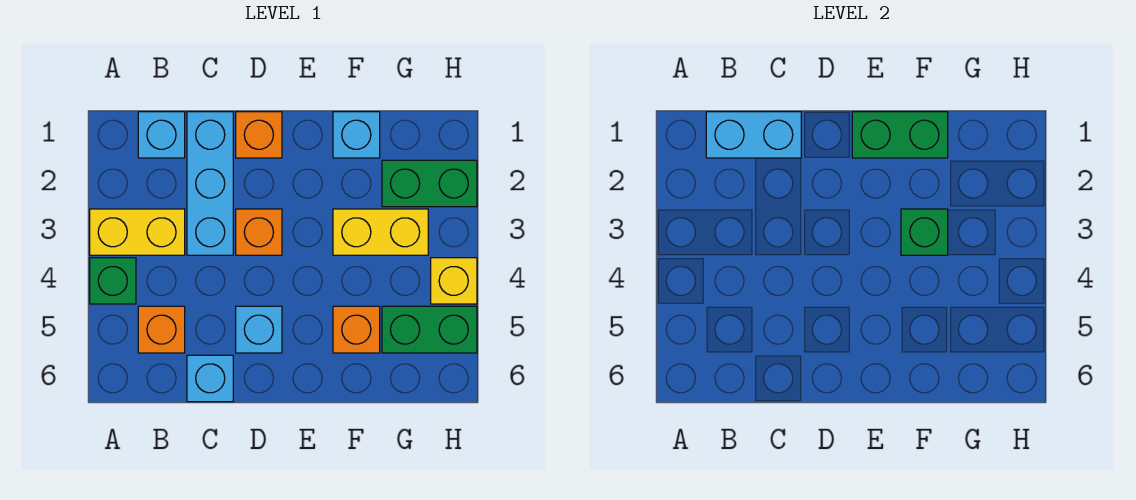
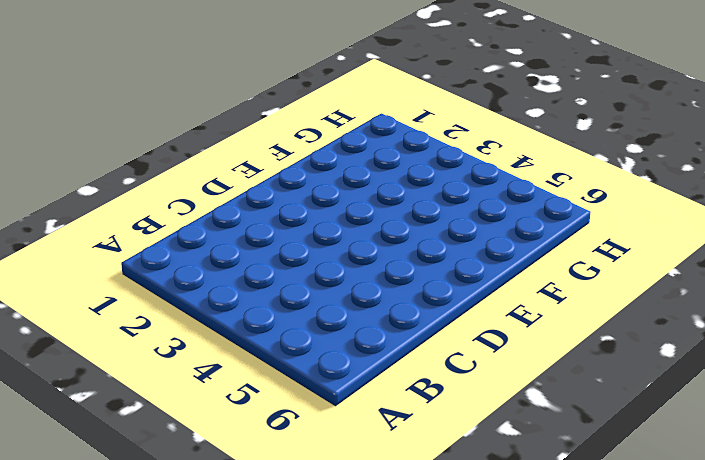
none -> yellow brick A3:B3 level 1
none -> green brick A4 level 1
none -> cyan brick B1 level 1

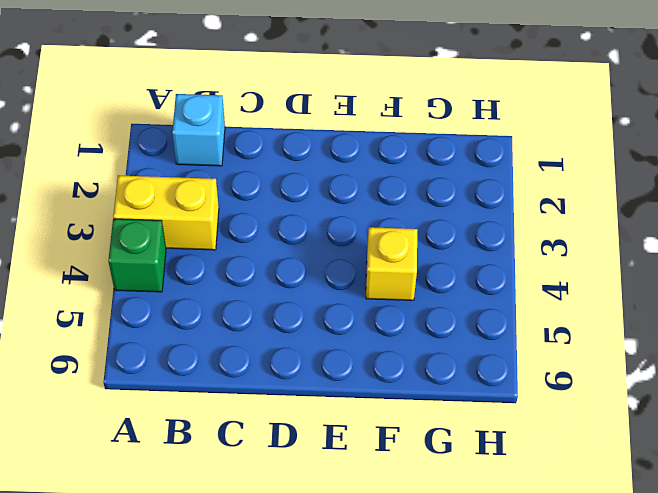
yellow brick F4 level 1 -> yellow brick H4 level 1
none -> orange brick B5 level 1
none -> cyan brick C1:C3 level 1
none -> cyan brick C6 level 1

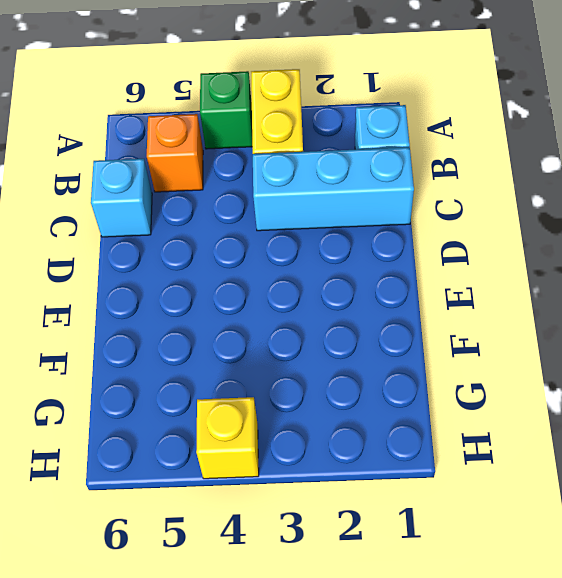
none -> orange brick D1 level 1
none -> orange brick D3 level 1
none -> cyan brick D5 level 1

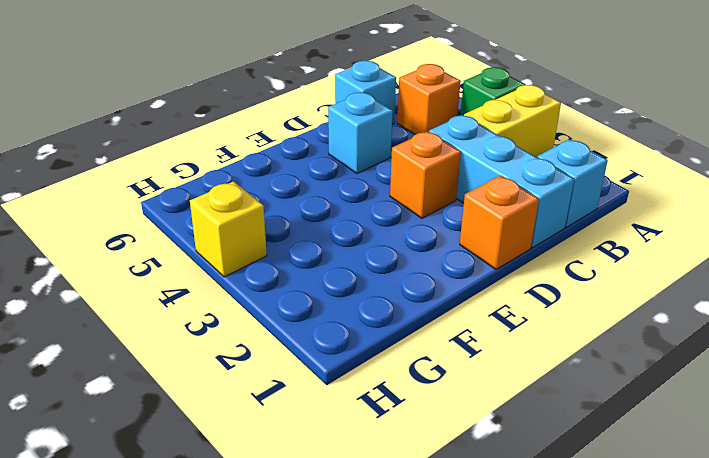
none -> cyan brick F1 level 1
none -> yellow brick F3:G3 level 1
none -> orange brick F5 level 1

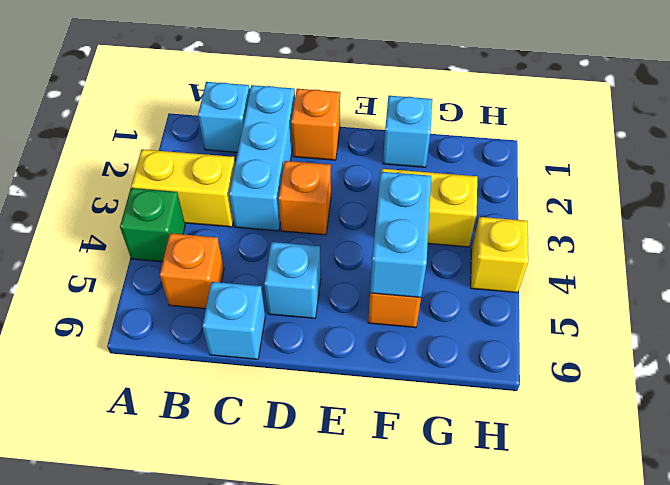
cyan brick F4:F5 level 2 -> cyan brick B1:C1 level 2
none -> green brick G2:H2 level 1
none -> green brick G5:H5 level 1
none -> green brick E1:F1 level 2

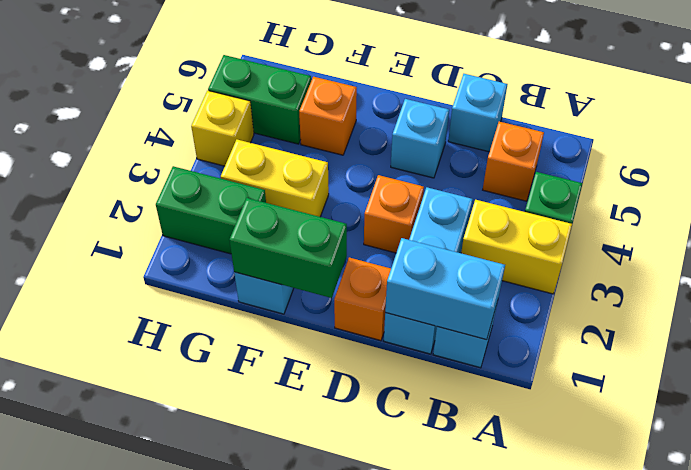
none -> green brick F3 level 2

